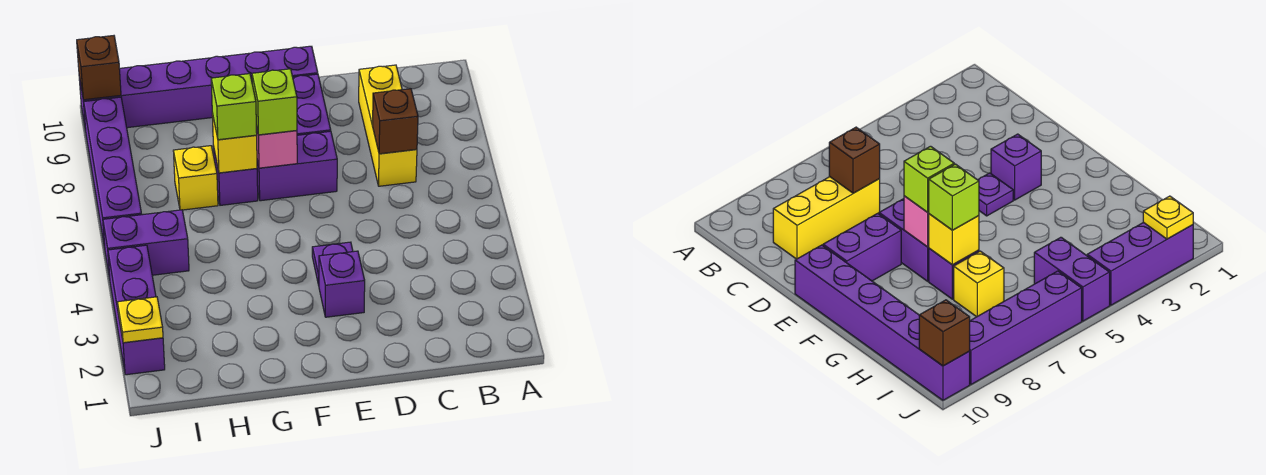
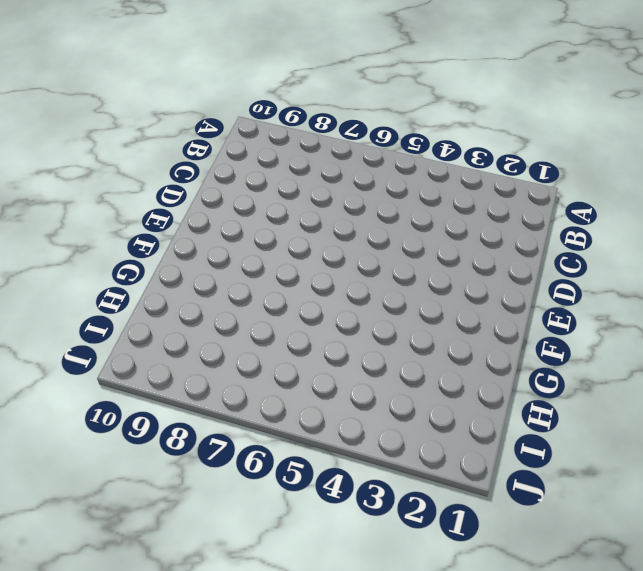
none -> yellow brick C7:C9 level 1
none -> purple brick E3 level 1
none -> purple plate E4 level 1

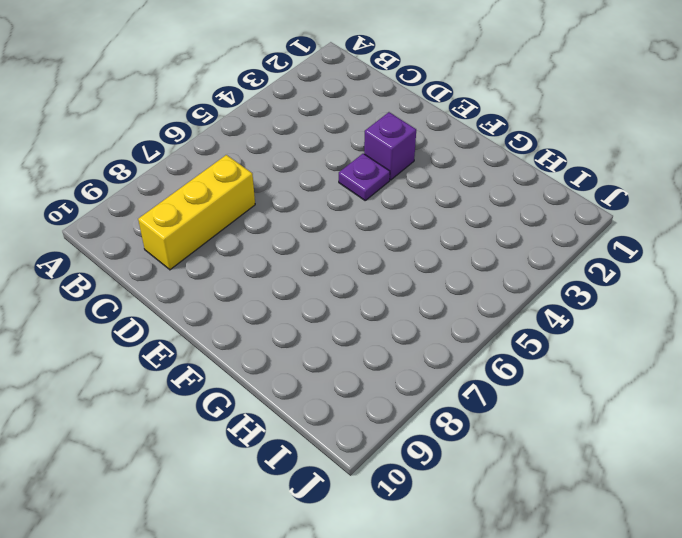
none -> purple brick E7:F7 level 1
none -> purple brick E8:E9 level 1
none -> purple brick E10:J10 level 1

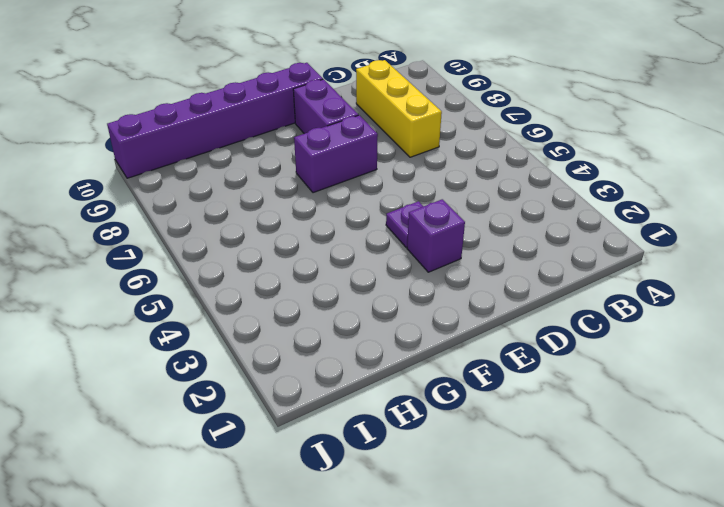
none -> purple brick G7 level 1
none -> yellow brick H7 level 1
none -> purple brick I5:J5 level 1

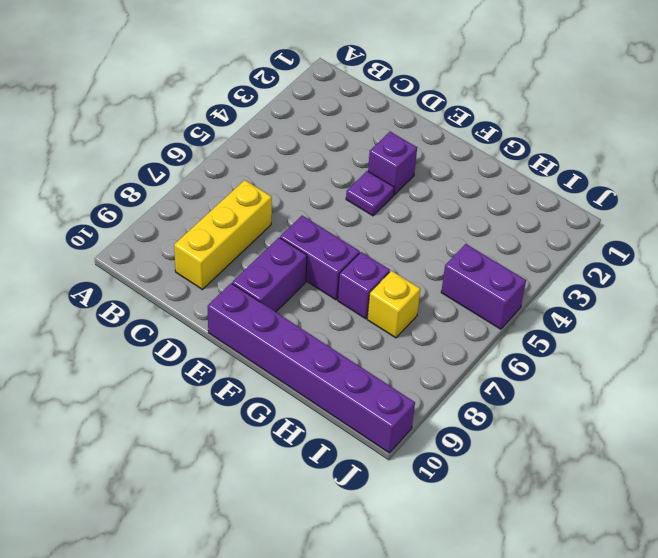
none -> purple brick J2:J4 level 1
none -> purple brick J6:J9 level 1
none -> brown brick C7 level 2

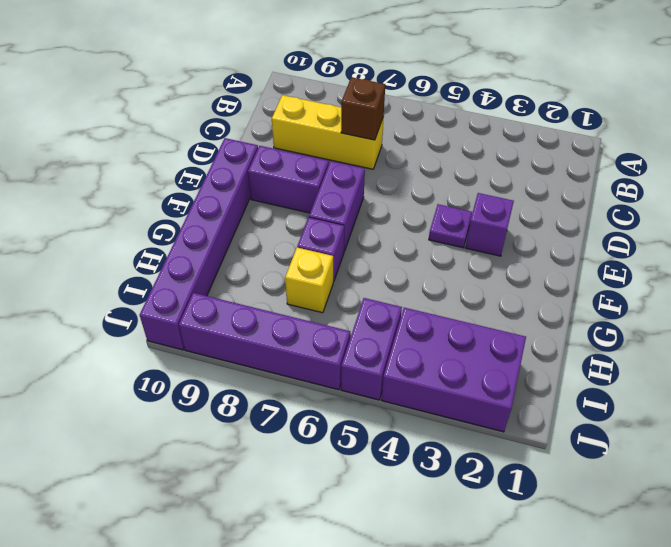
purple brick I2:J4 level 1 -> purple brick J2:J4 level 1
none -> pink brick F7 level 2
none -> yellow brick G7 level 2
none -> yellow plate J2 level 2

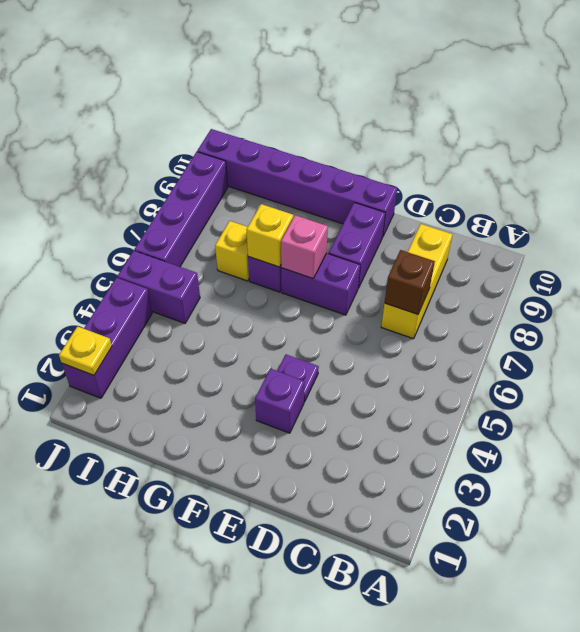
none -> brown brick J10 level 2
none -> lime brick F7 level 3
none -> lime brick G7 level 3

